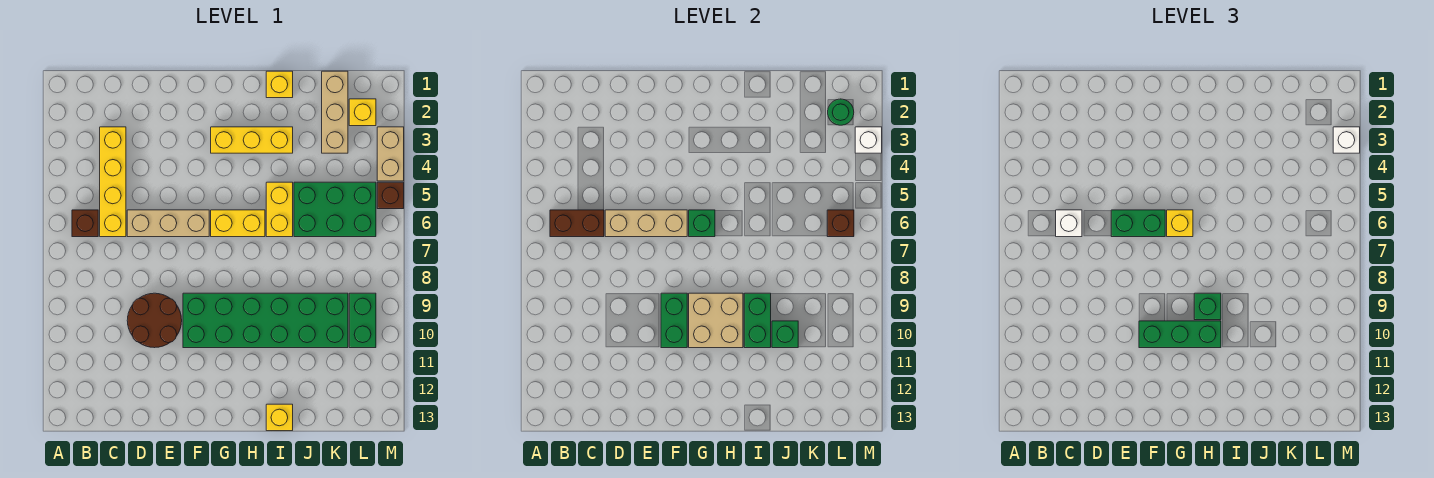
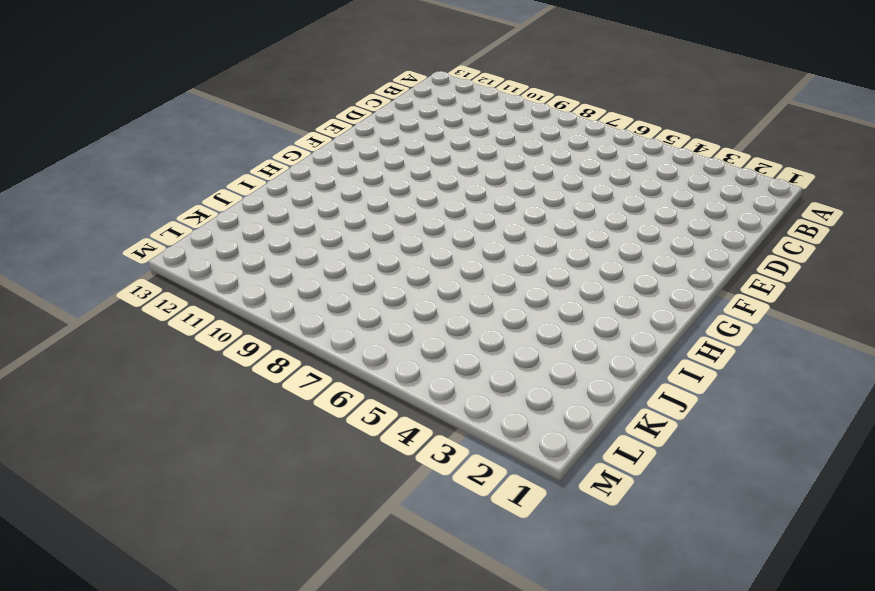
none -> brown brick B6 level 1
none -> yellow brick C3:C6 level 1
none -> tan brick D6:F6 level 1
none -> brown round brick D9:E10 level 1

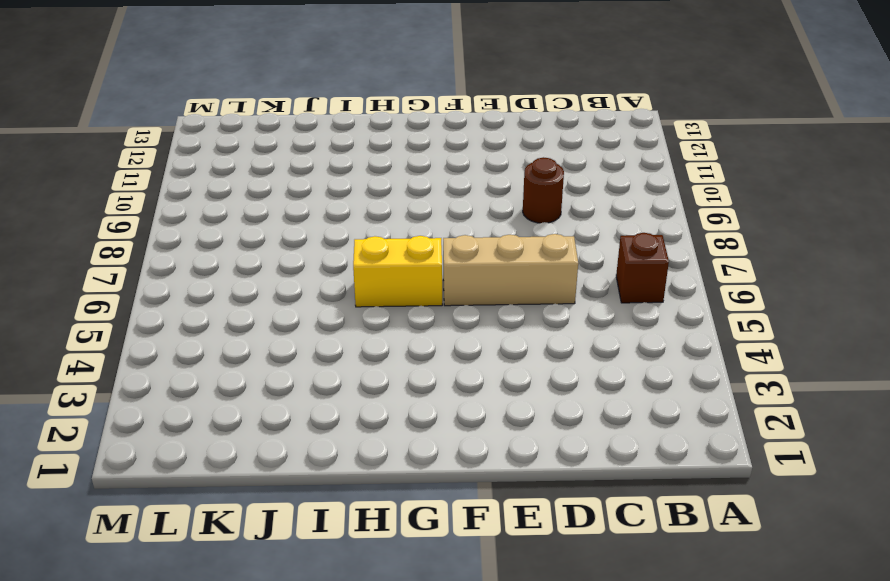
brown round brick D9 level 1 -> brown round brick D9:E10 level 1
none -> yellow brick C3:C6 level 1
none -> green brick F9:K10 level 1
none -> yellow brick G3:I3 level 1
none -> yellow brick I1 level 1

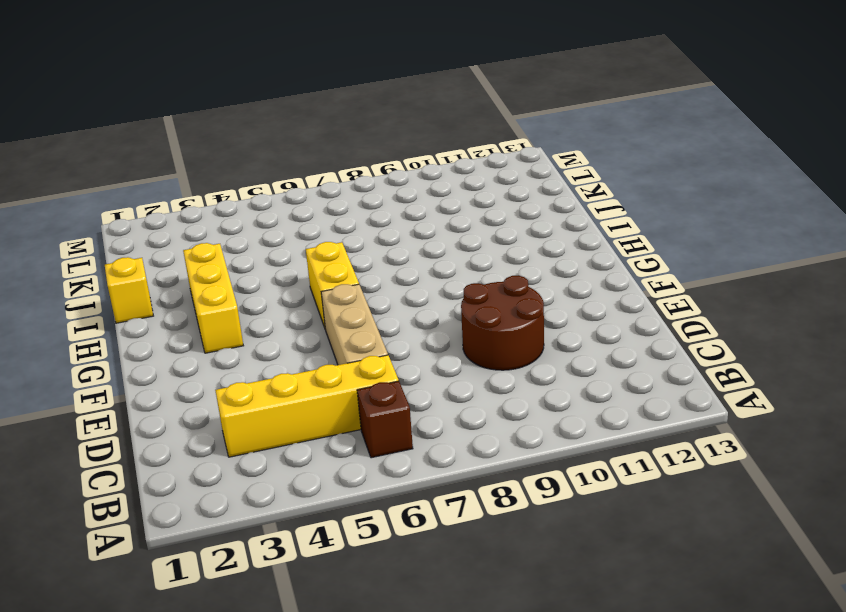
none -> green brick F9:K10 level 1
none -> yellow brick I5:I6 level 1
none -> yellow brick I13 level 1
none -> green brick J5:L6 level 1

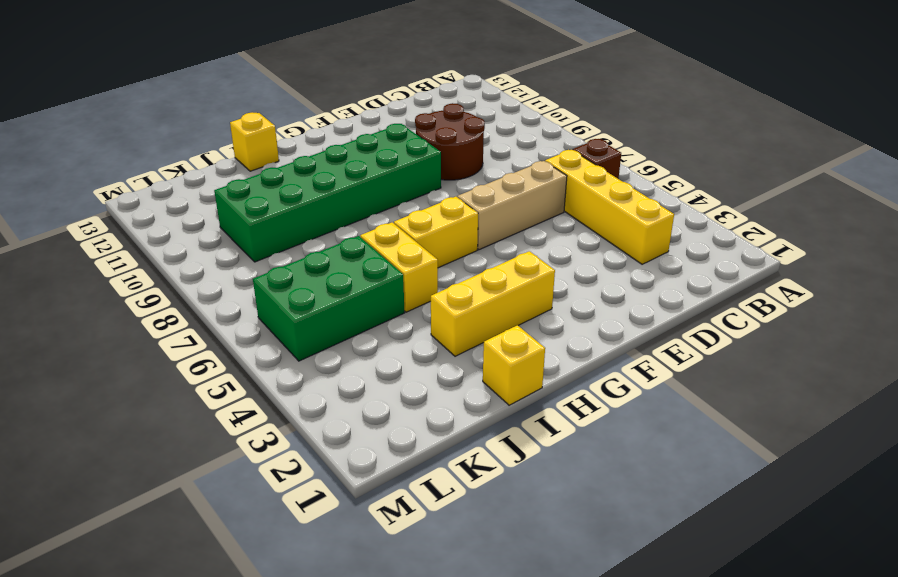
none -> tan brick K1:K3 level 1
none -> yellow brick L2 level 1
none -> green brick L9:L10 level 1
none -> tan brick M3:M4 level 1

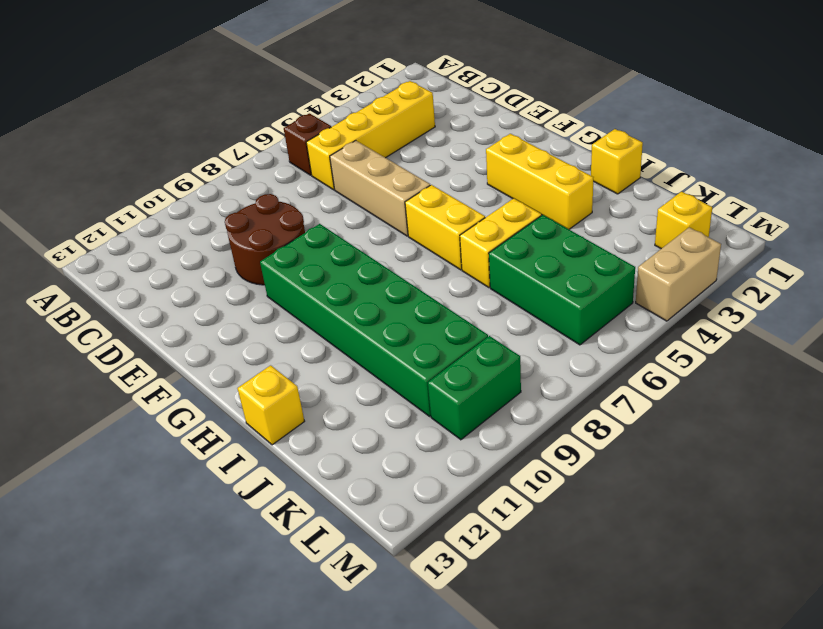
none -> tan brick K1:K3 level 1
none -> brown brick M5 level 1
none -> brown brick B6:C6 level 2
none -> tan brick D6:F6 level 2

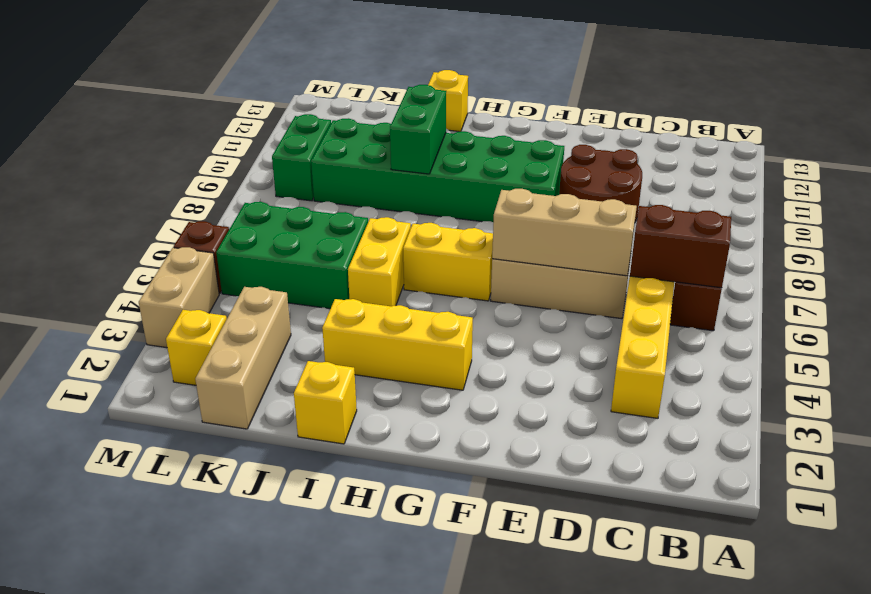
none -> green brick F9:F10 level 2
none -> green brick G6 level 2
none -> tan brick G9:H10 level 2
none -> green brick J10 level 2

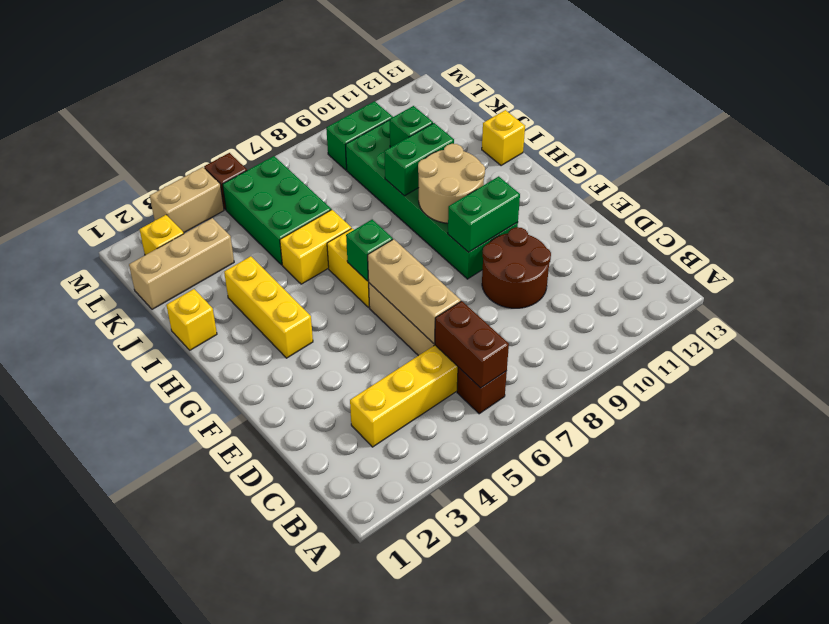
tan round brick G9:H10 level 2 -> tan brick G9:H10 level 2
none -> green round brick L2 level 2
none -> brown brick L6 level 2
none -> white brick M3 level 2
none -> white brick C6 level 3

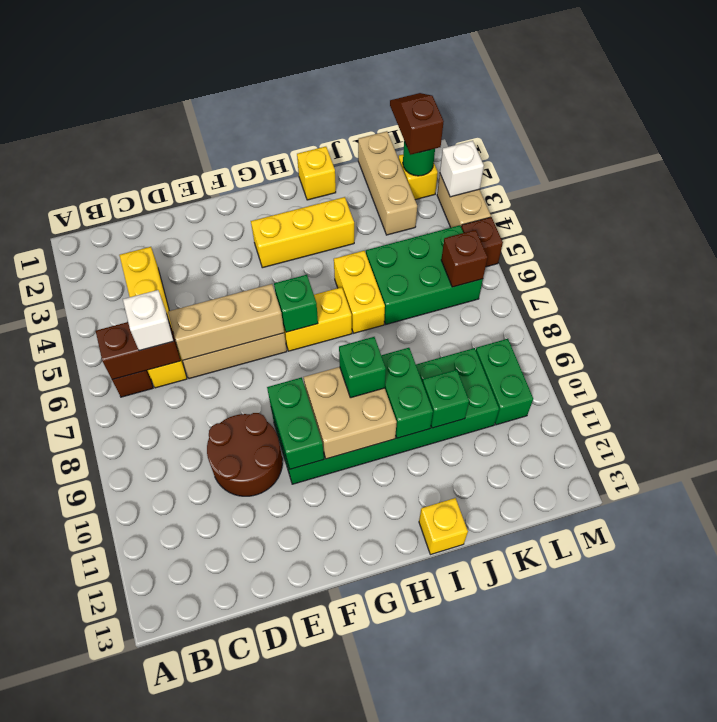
brown slope L1:L2 level 3 top 2 -> none
none -> green brick E6:F6 level 3
none -> green brick F10:H10 level 3
none -> yellow brick G6 level 3
none -> white brick M3 level 3

